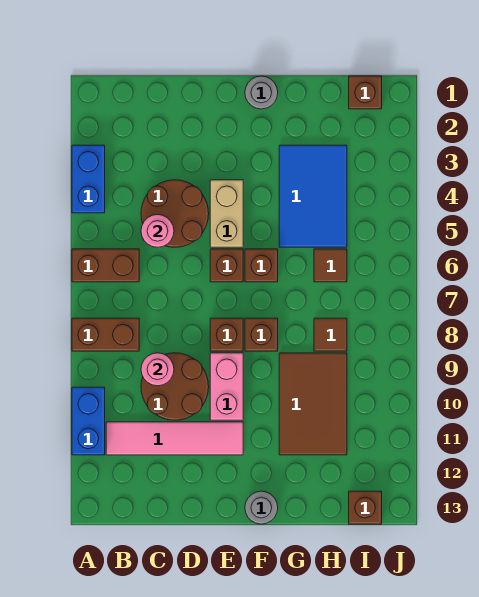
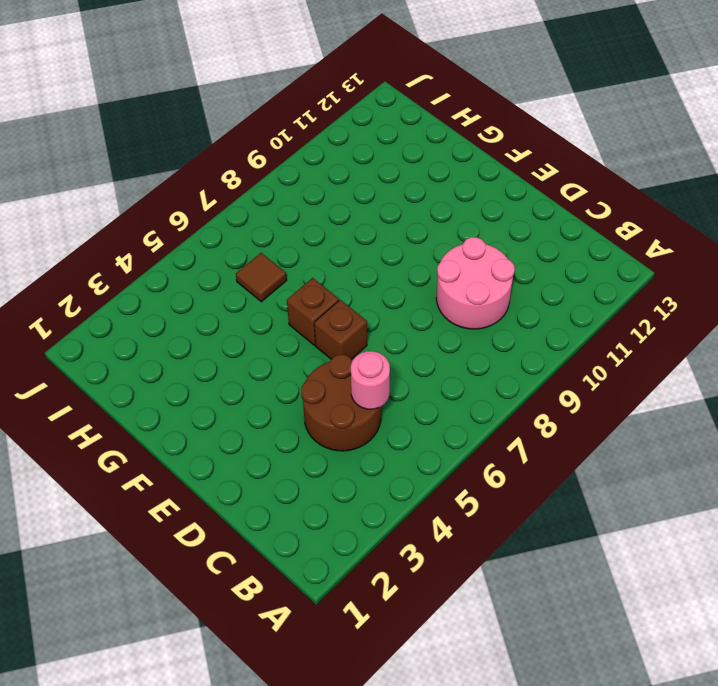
pink round brick C9:D10 level 1 -> brown round brick C9:D10 level 1
none -> blue brick A3:A4 level 1
none -> brown brick A6:B6 level 1
none -> brown brick A8:B8 level 1

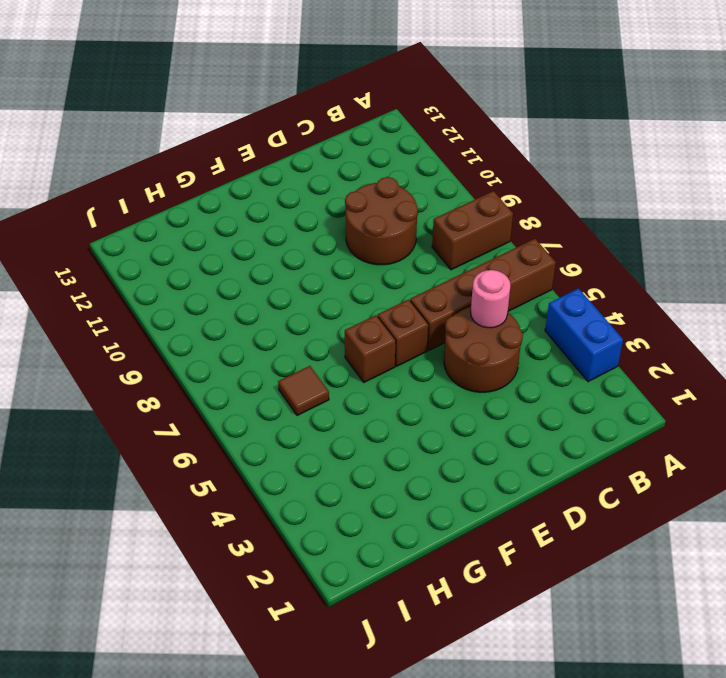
brown brick A6:D6 level 1 -> brown brick A6:B6 level 1
none -> blue brick A10:A11 level 1
none -> pink tile B11:E11 level 1
none -> tan brick E4:E5 level 1

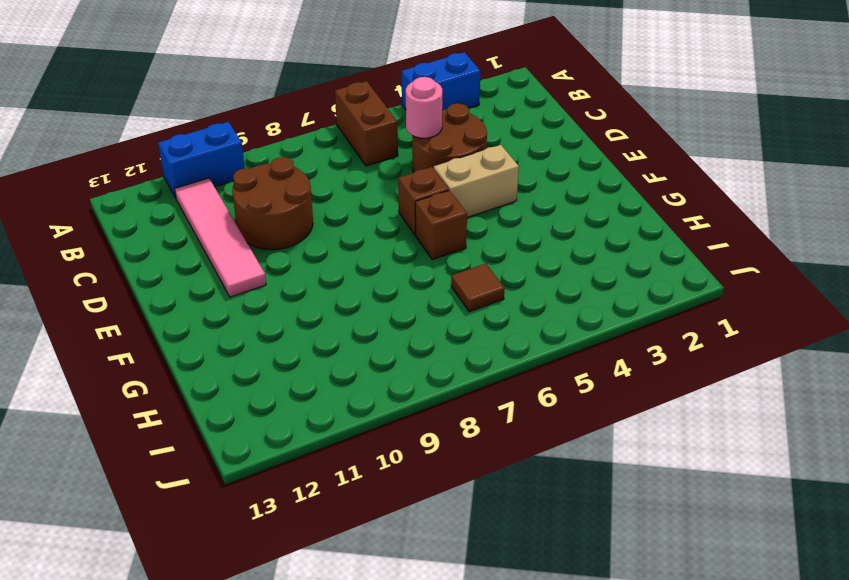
none -> brown brick A8:B8 level 1
none -> brown brick E8 level 1
none -> pink brick E9:E10 level 1

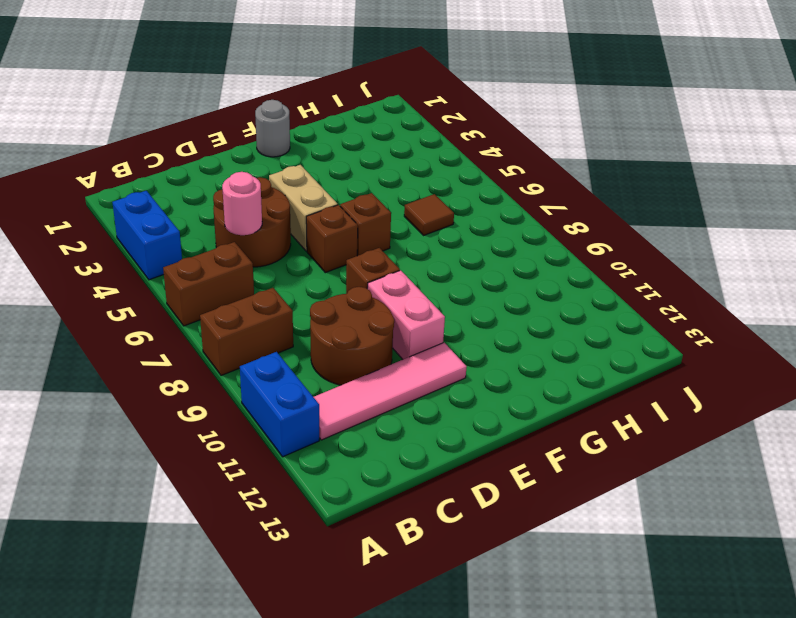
none -> brown brick F8 level 1
none -> grey round brick F13 level 1
none -> blue tile G3:H5 level 1

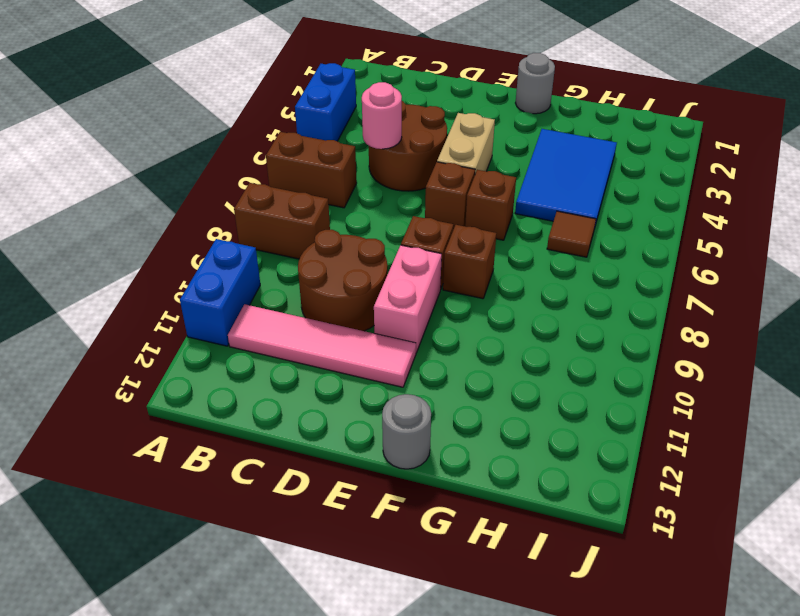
none -> brown tile G9:H11 level 1
none -> brown tile H8 level 1
none -> brown brick I1 level 1

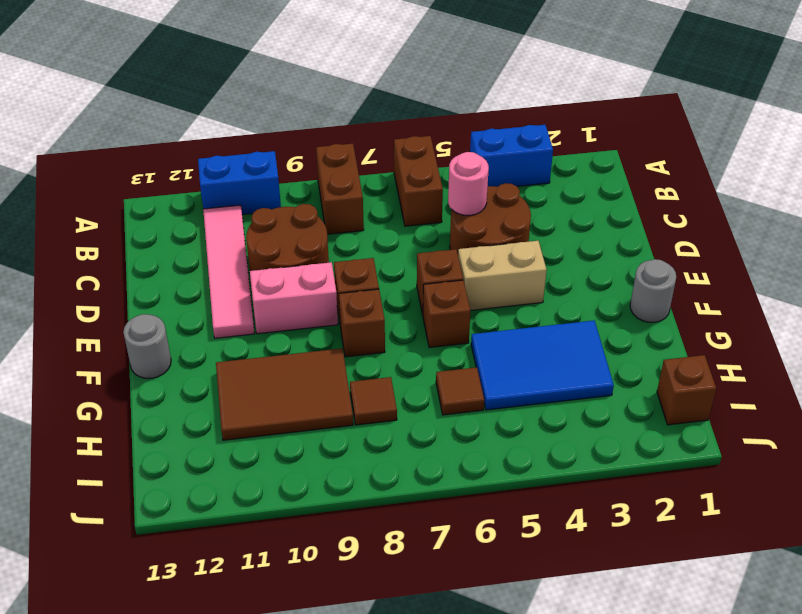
none -> brown brick I13 level 1
none -> pink round brick C9 level 2

